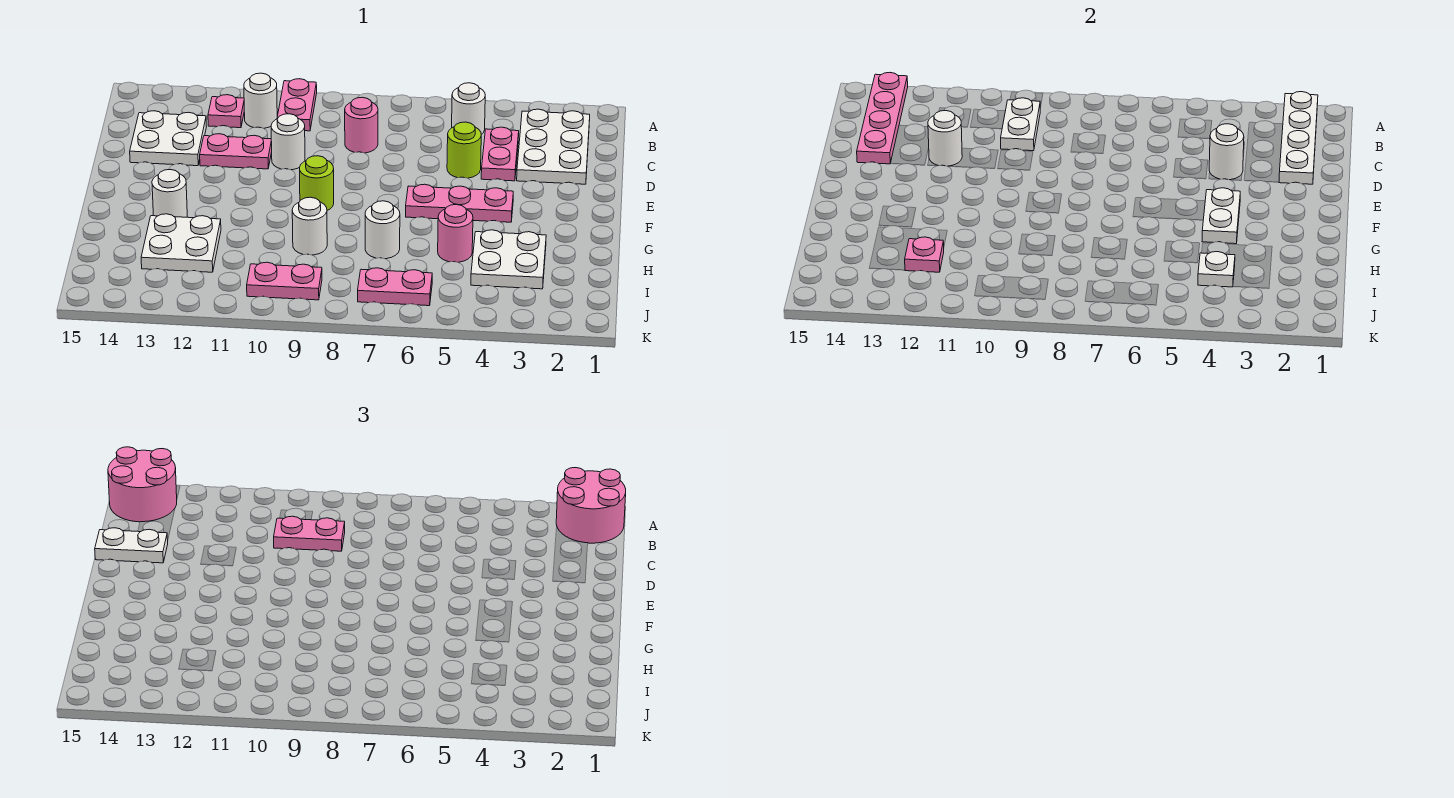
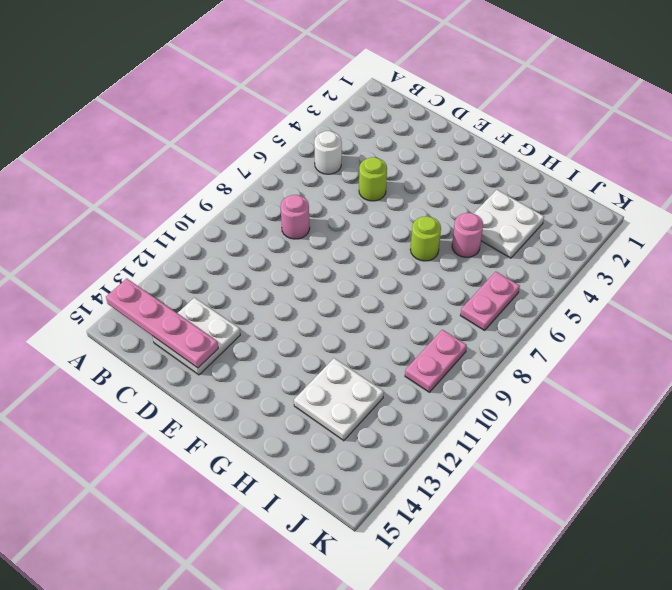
lime round brick G6 level 1 -> lime round brick F9 level 1
none -> pink plate A10:B10 level 1
none -> white plate B2:D3 level 1
none -> white round brick B11 level 1
none -> pink plate B12 level 1

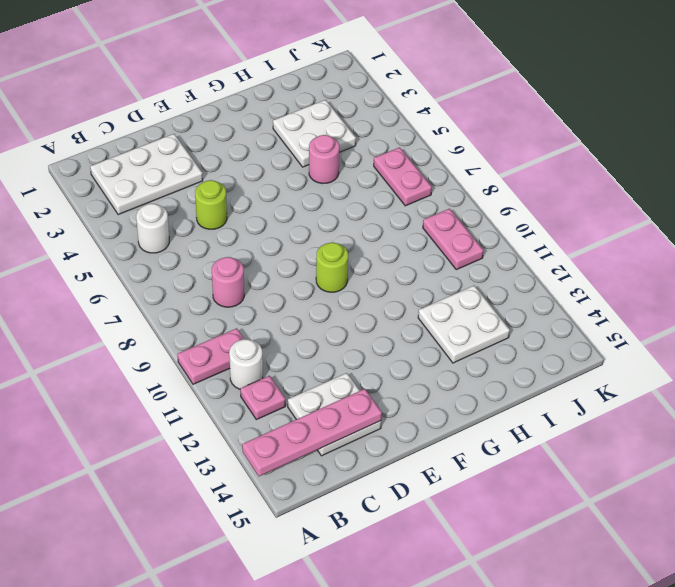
none -> pink plate C4:D4 level 1
none -> white round brick D10 level 1
none -> pink plate D11:D12 level 1
none -> pink plate F4:F6 level 1

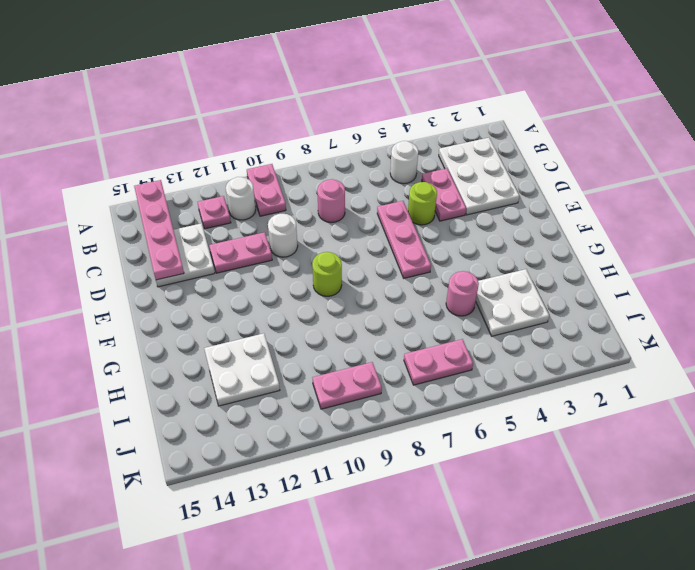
pink plate D6:F6 level 1 -> pink plate F4:F6 level 1
none -> white round brick G13 level 1
none -> white round brick H7 level 1
none -> white round brick H9 level 1
none -> white plate A2:D2 level 2

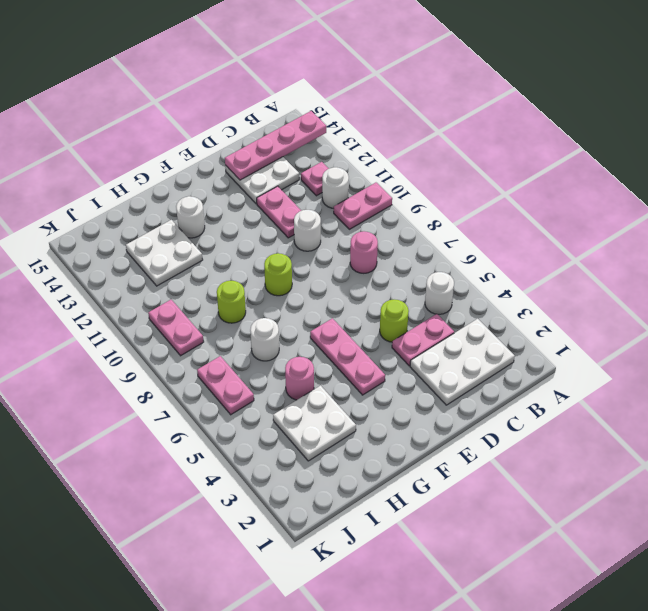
lime round brick H9 level 1 -> white round brick H9 level 1
none -> white plate A2:D2 level 2
none -> white plate B10:C10 level 2
none -> white round brick D4 level 2
none -> white round brick D12 level 2

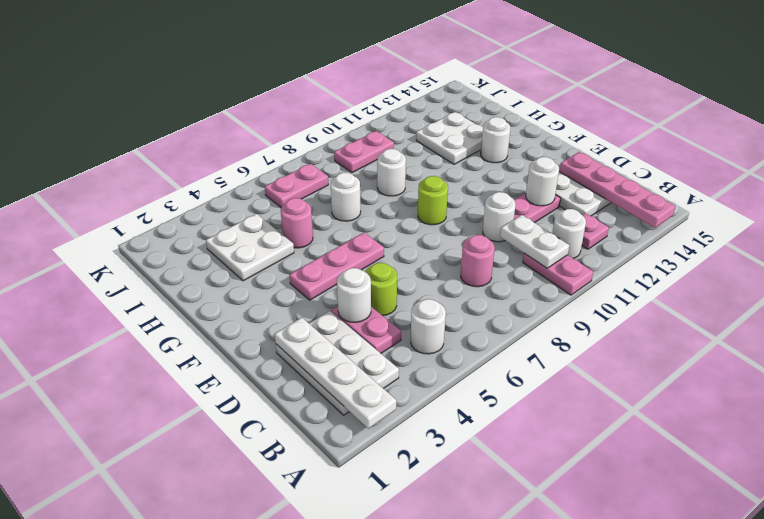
none -> white plate F4:G4 level 2
none -> white plate I4 level 2
none -> pink plate I12 level 2
none -> pink round brick A1:B2 level 3

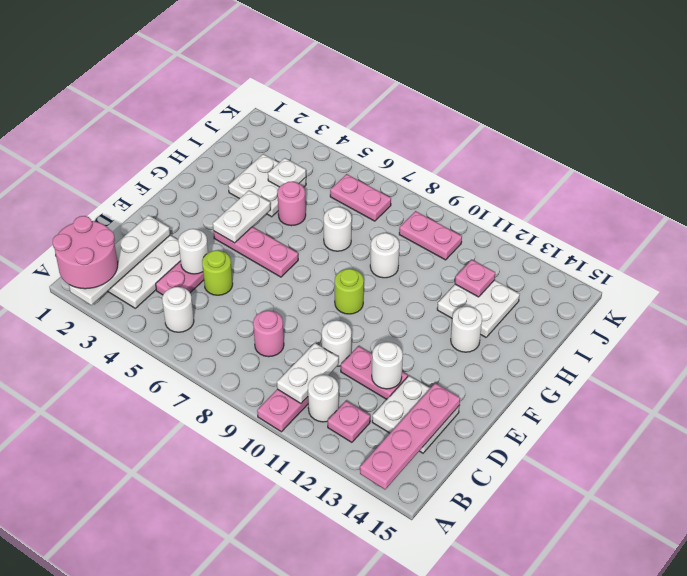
none -> pink round brick A14:B15 level 3
none -> pink plate C9:C10 level 3
none -> white plate D14:D15 level 3

